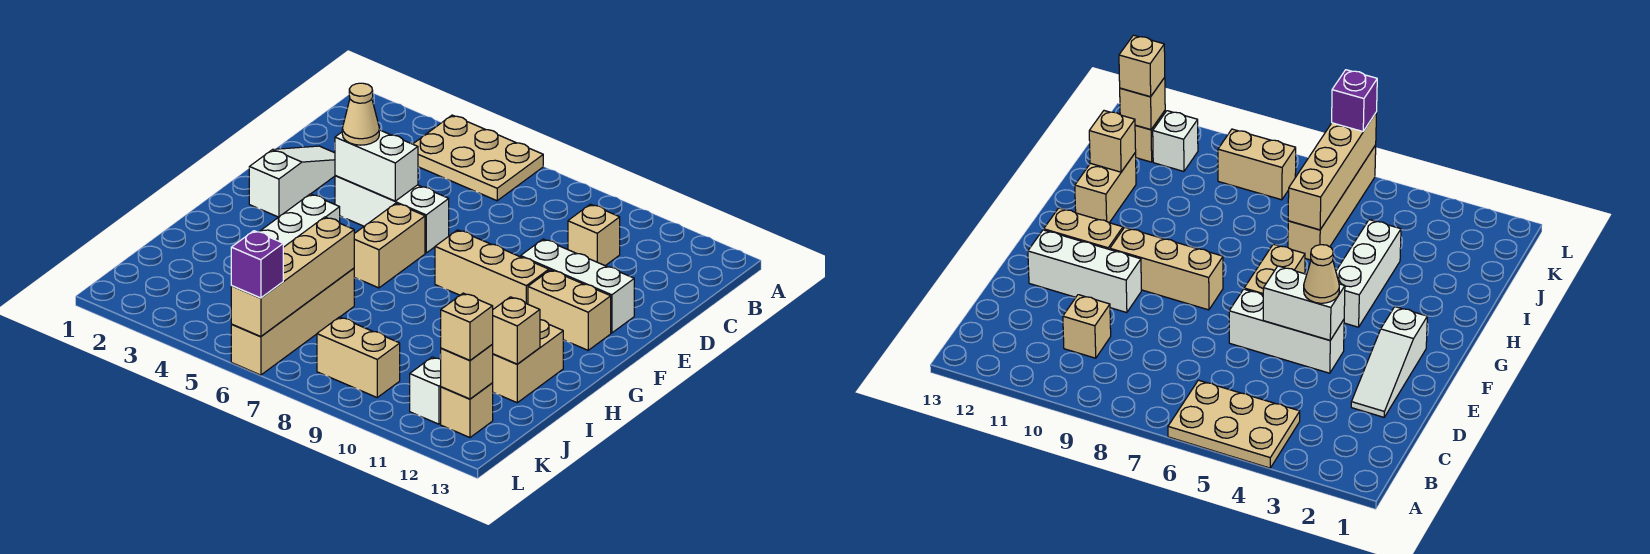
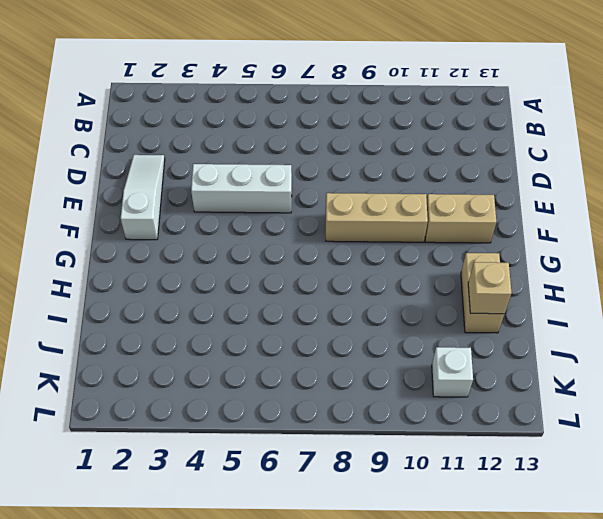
none -> tan plate A4:B6 level 1
none -> tan brick C10 level 1
none -> white brick E10:E12 level 1

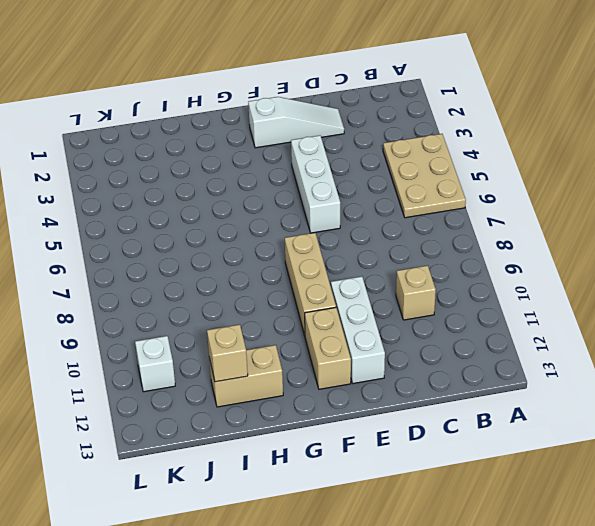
none -> tan brick F6:G6 level 1
none -> white brick G4:I4 level 1
none -> tan brick I6:L6 level 1

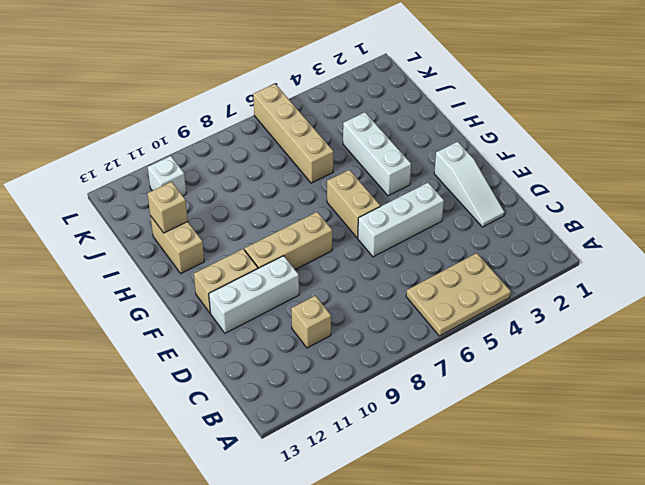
none -> tan brick K8:K9 level 1
none -> tan brick K12 level 1
none -> white brick E4:E5 level 2

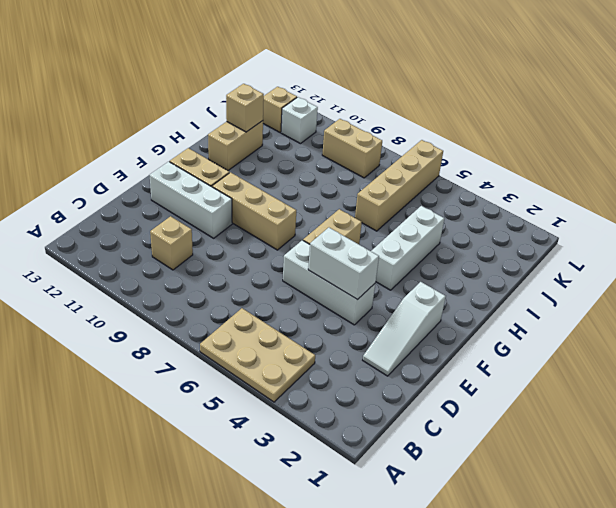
none -> tan brick I6:L6 level 2
none -> tan brick K12 level 2
none -> tan cone E4 level 3

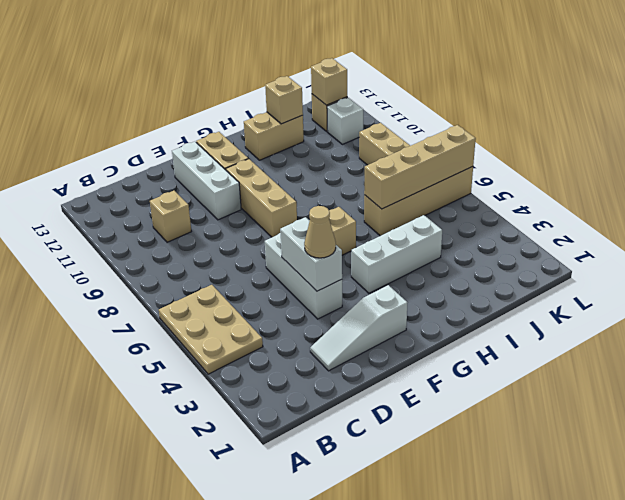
none -> tan brick K12 level 3
none -> purple brick L6 level 3

